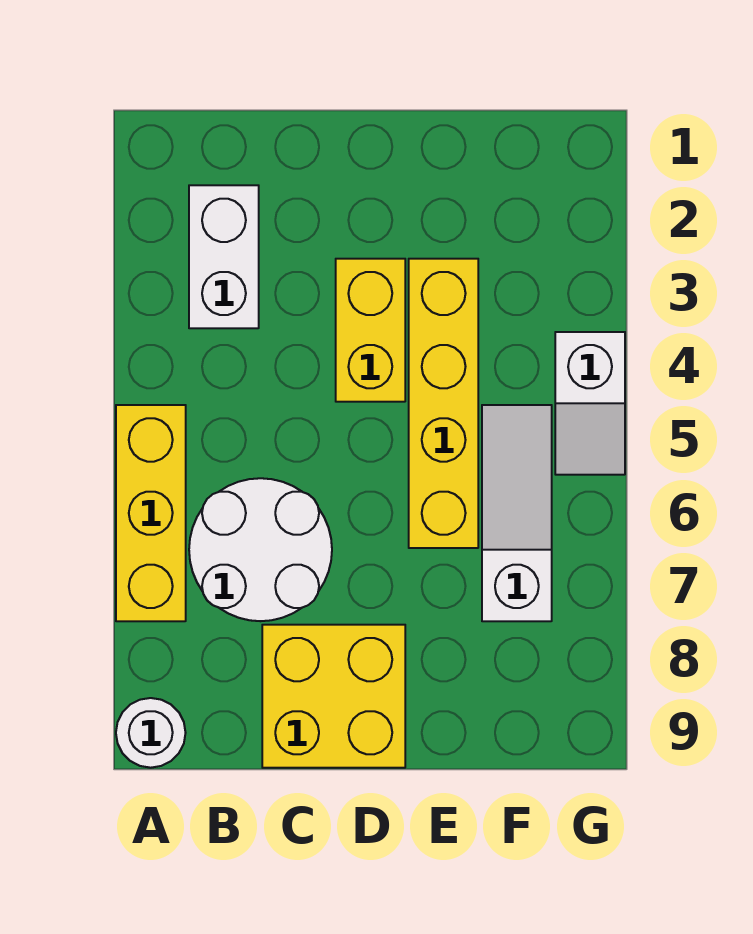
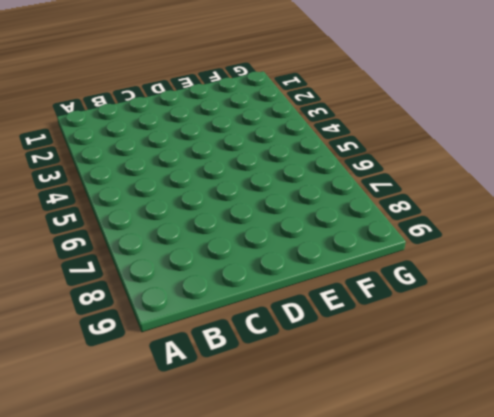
none -> yellow brick A5:A7 level 1
none -> white round brick A9 level 1

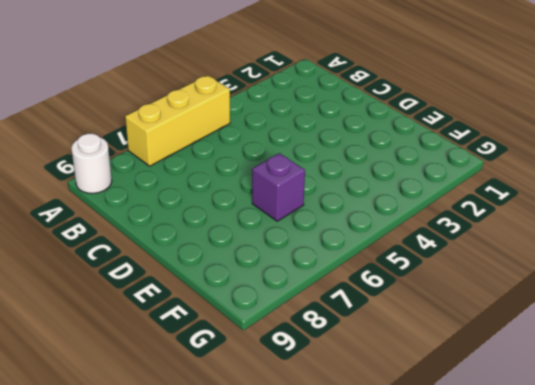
purple brick E6 level 1 -> yellow brick E3:E6 level 1
none -> white brick B2:B3 level 1
none -> white round brick B6:C7 level 1

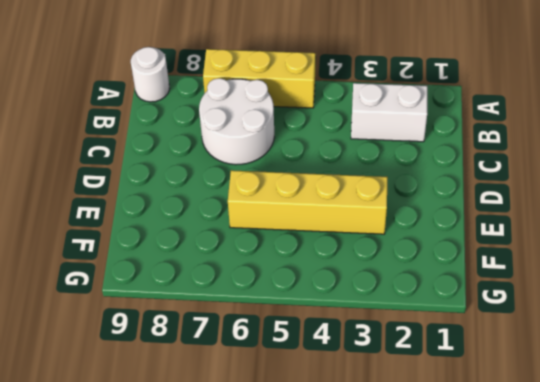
none -> yellow brick C8:D9 level 1
none -> yellow brick D3:D4 level 1

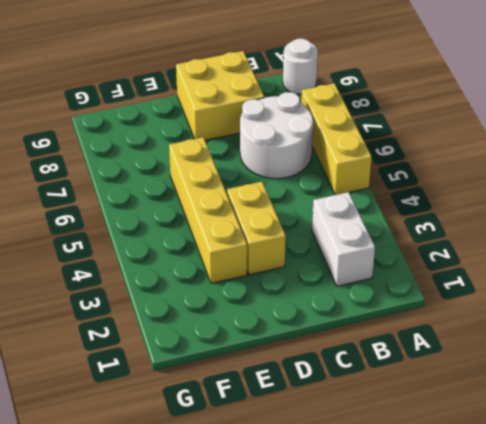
none -> white slope F5:F7 level 1 top 7
none -> white slope G4:G5 level 1 top 4

